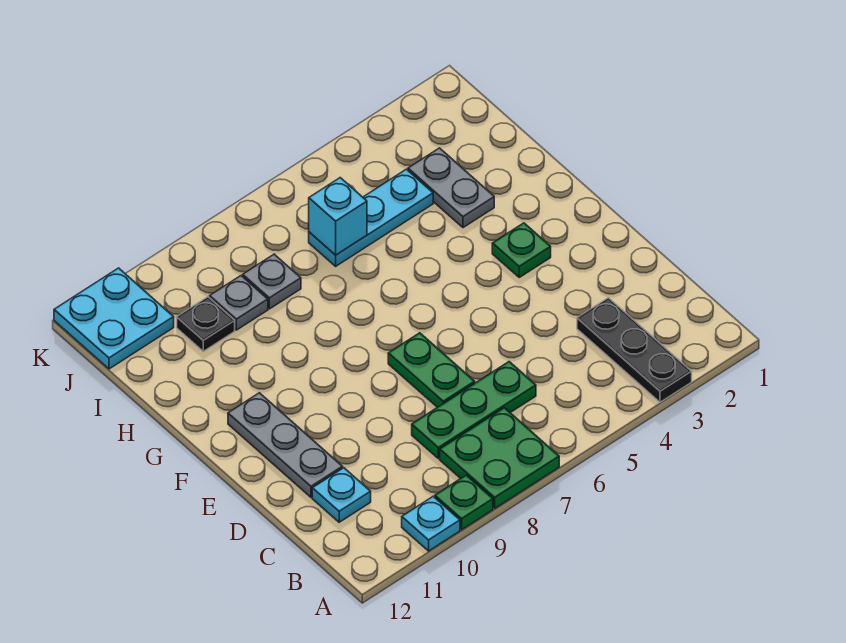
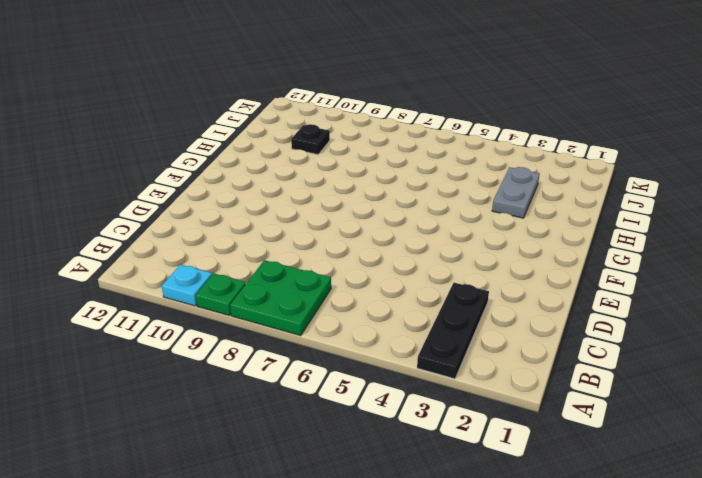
none -> green plate C6:C8 level 1
none -> cyan plate C11 level 1
none -> green plate D7:E7 level 1

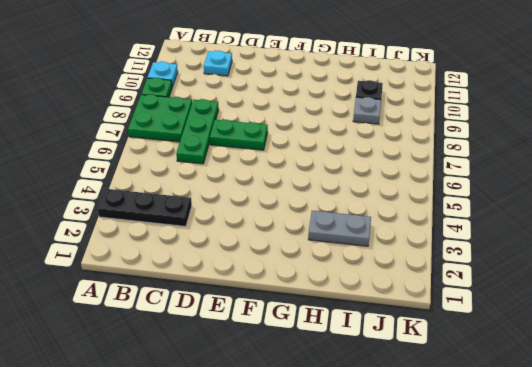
none -> grey plate D11:F11 level 1
none -> green plate F3 level 1
none -> cyan plate I4:I6 level 1

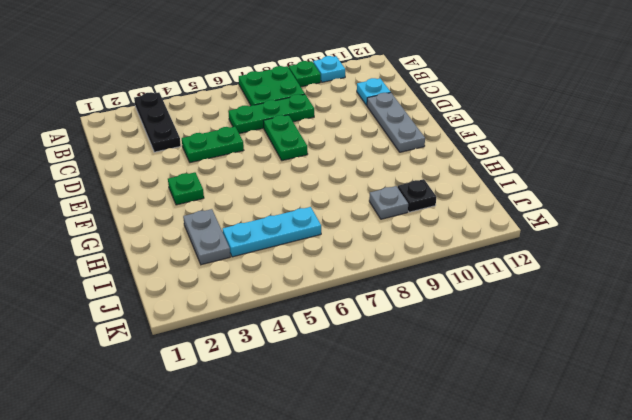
green plate D4:D5 level 1 -> none
none -> grey plate I8 level 1
none -> cyan plate J11:K12 level 1
none -> cyan brick I6 level 2

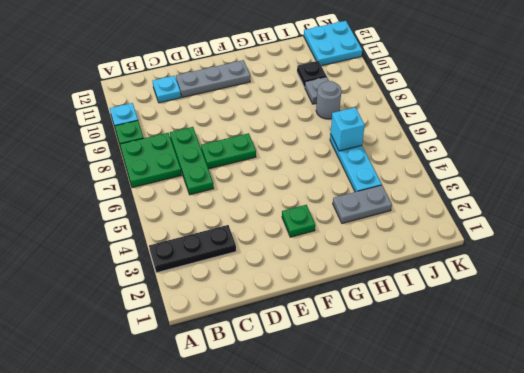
grey round brick I8 level 1 -> grey plate I8 level 1

